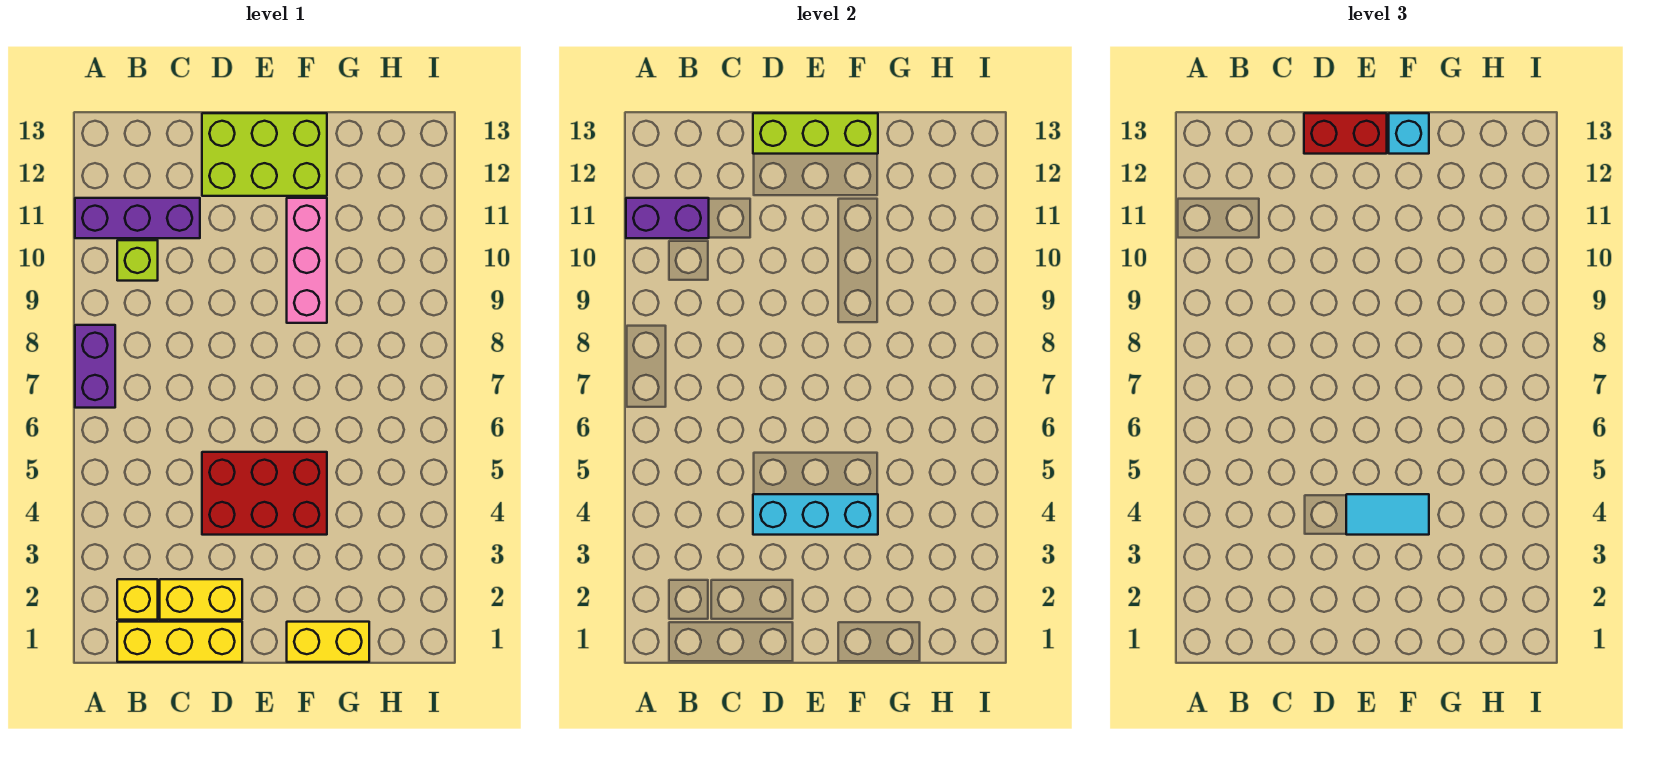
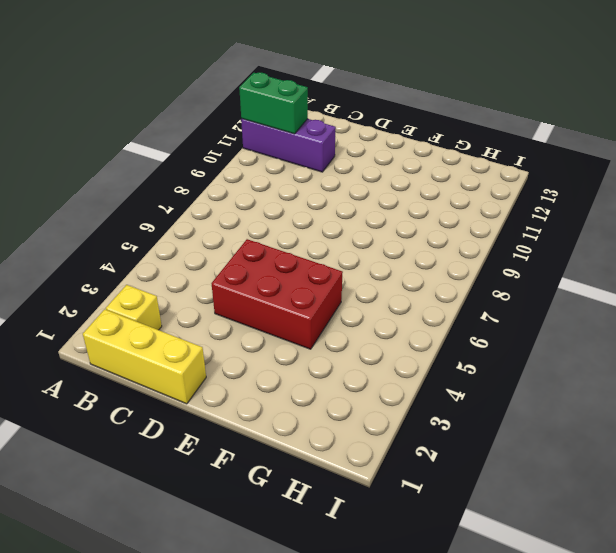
green brick A11:B11 level 2 -> purple brick A11:B11 level 2
none -> purple brick A7:A8 level 1
none -> lime brick B10 level 1
none -> yellow brick C2:D2 level 1

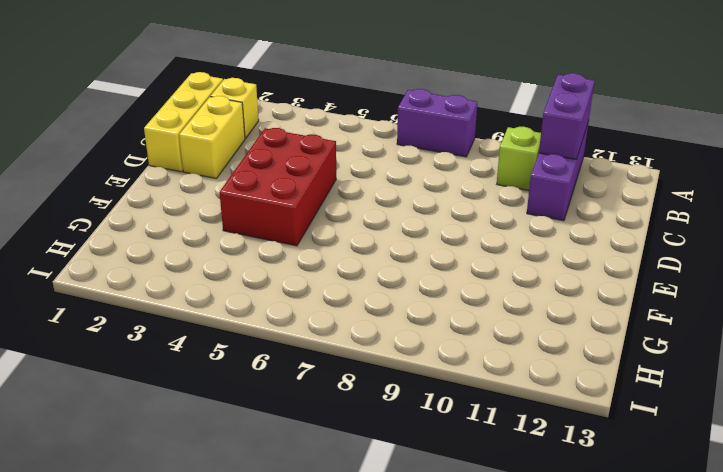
none -> lime brick D12:F13 level 1
none -> yellow brick F1:G1 level 1
none -> pink brick F9:F11 level 1

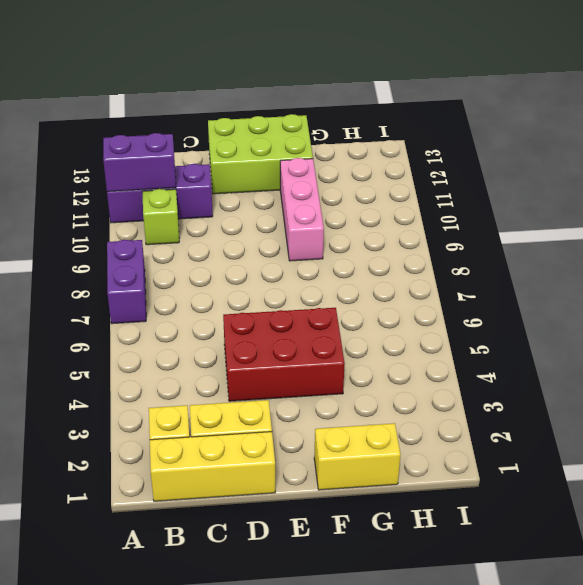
none -> cyan brick D4:F4 level 2
none -> lime brick D13:F13 level 2
none -> red brick D13:E13 level 3

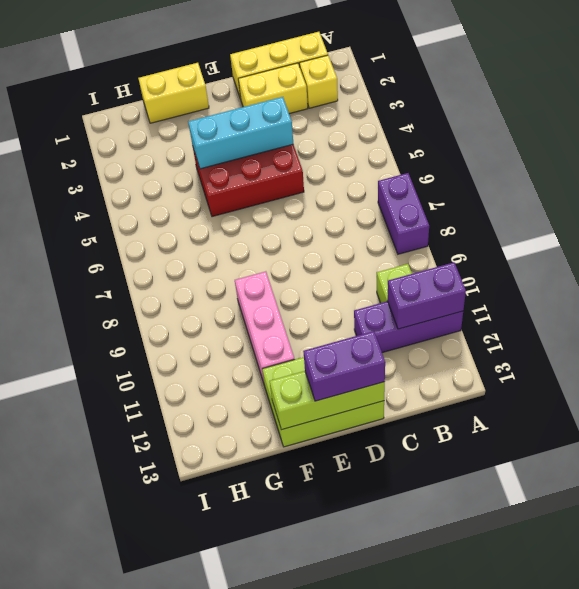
purple brick D13:E13 level 3 -> red brick D13:E13 level 3
none -> cyan tile E4:F4 level 3
none -> cyan brick F13 level 3

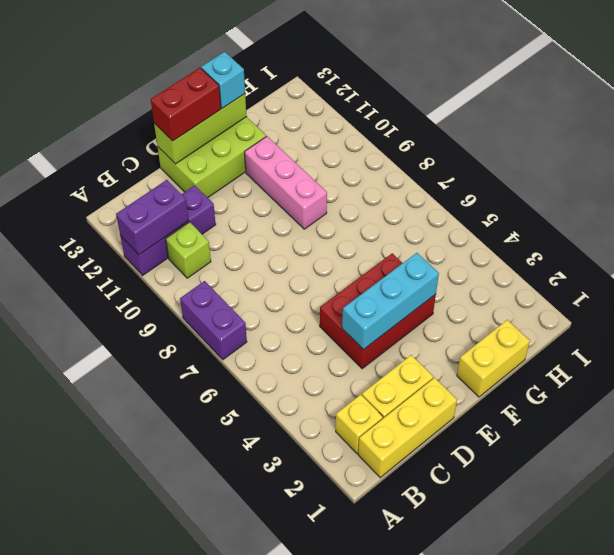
none -> cyan tile E4:F4 level 3

